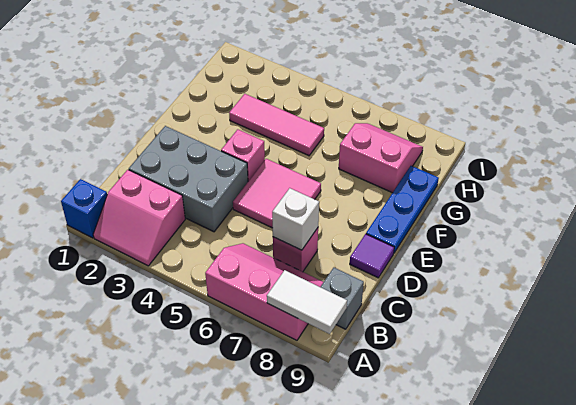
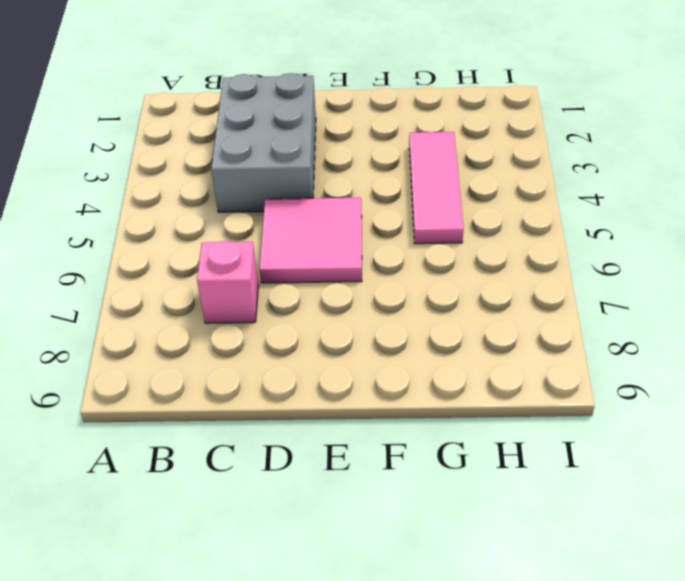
none -> blue brick A1 level 1
none -> pink slope A2:B3 level 1 top B
none -> pink slope A6:B8 level 1 top A

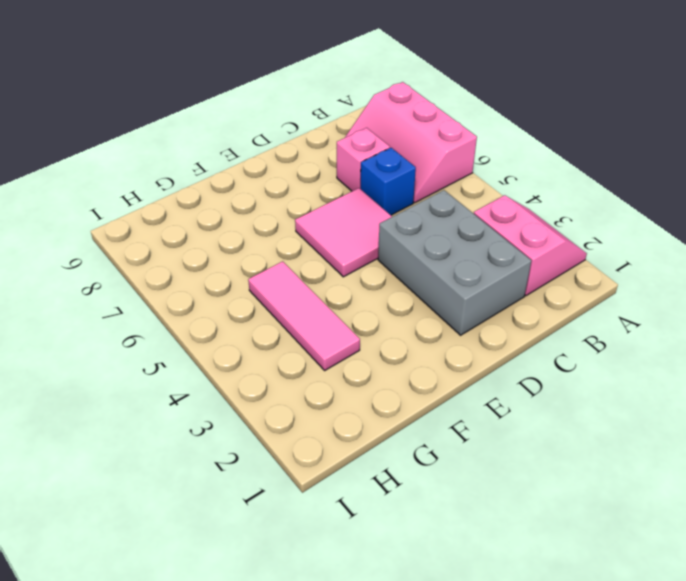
blue brick C6 level 1 -> blue brick A1 level 1
none -> grey brick B9 level 1
none -> purple tile D9 level 1
none -> pink brick E4 level 1

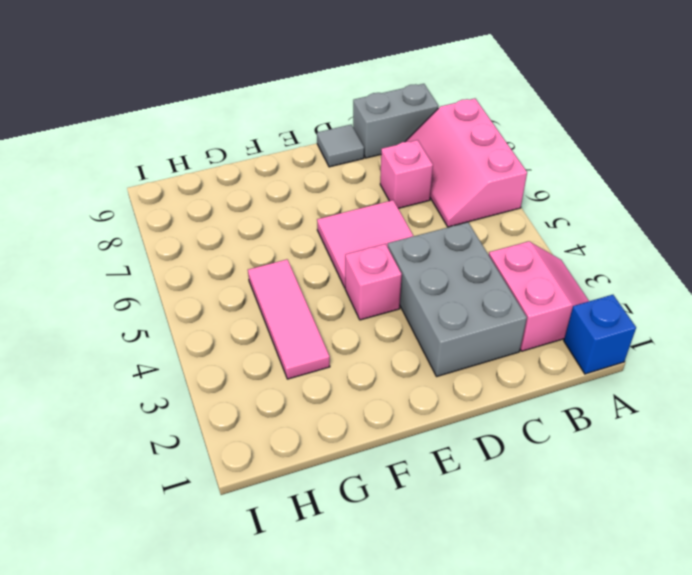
grey brick B9:C9 level 1 -> grey brick B9 level 1
grey tile D9 level 1 -> purple tile D9 level 1
none -> blue plate E9:G9 level 1
none -> pink slope G7:H8 level 1 top G
none -> white tile A8:A9 level 2

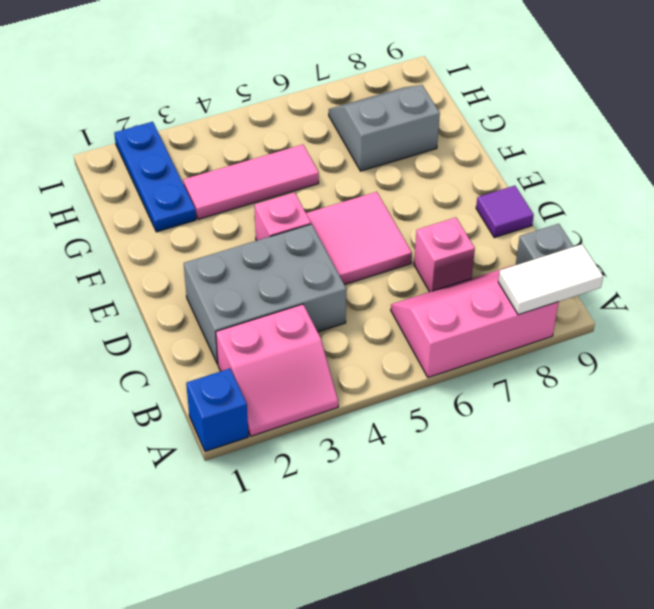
blue plate G2:I2 level 1 -> blue plate E9:G9 level 1
grey slope G7:H8 level 1 top G -> pink slope G7:H8 level 1 top G
none -> white brick C7 level 2

